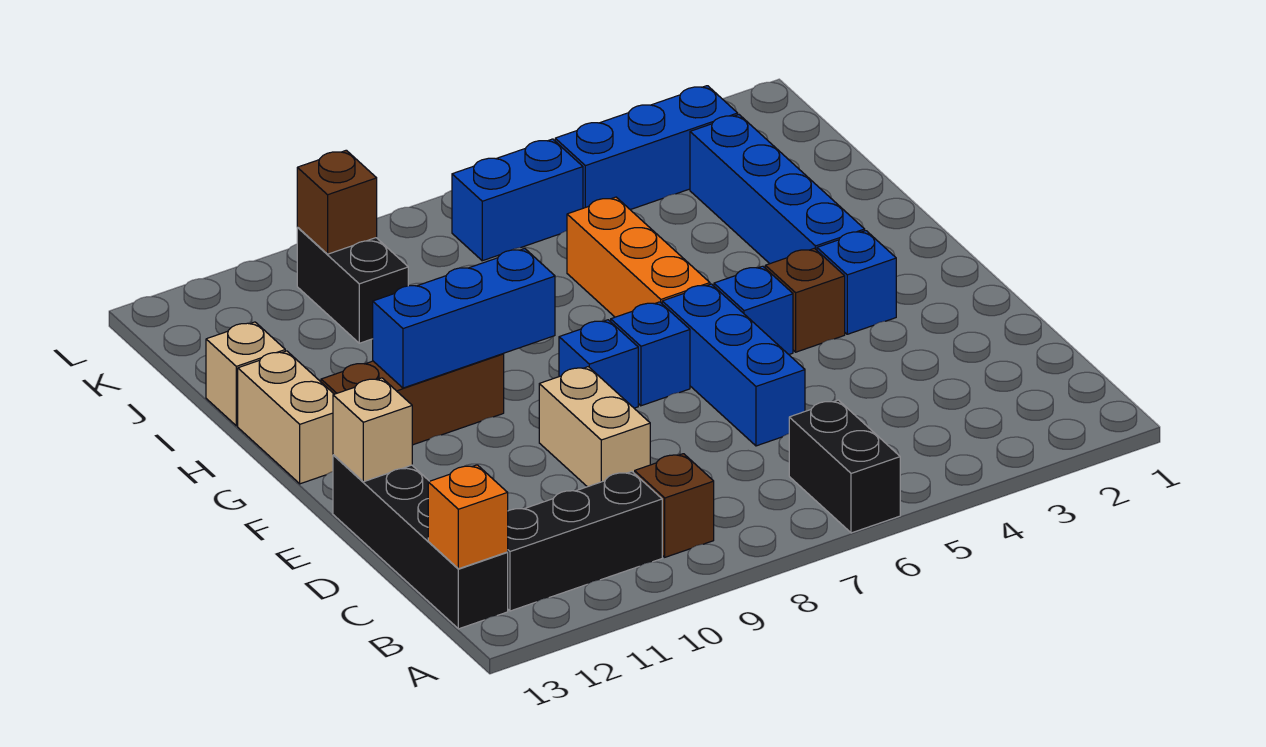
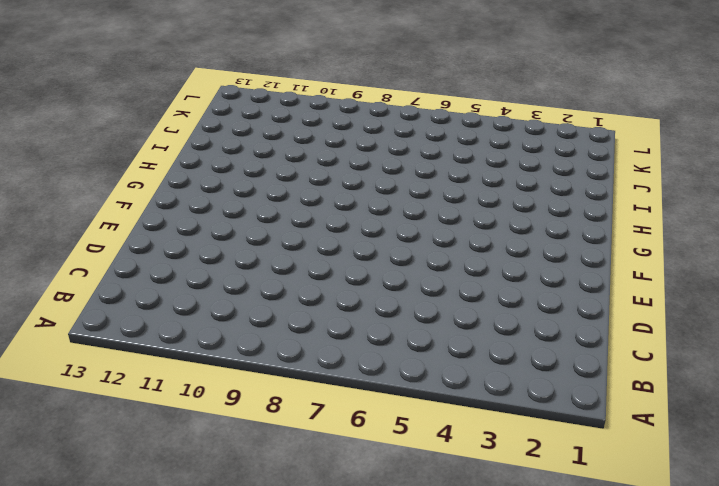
none -> black brick A6:B6 level 1
none -> brown brick B9 level 1
none -> black brick B10:B12 level 1

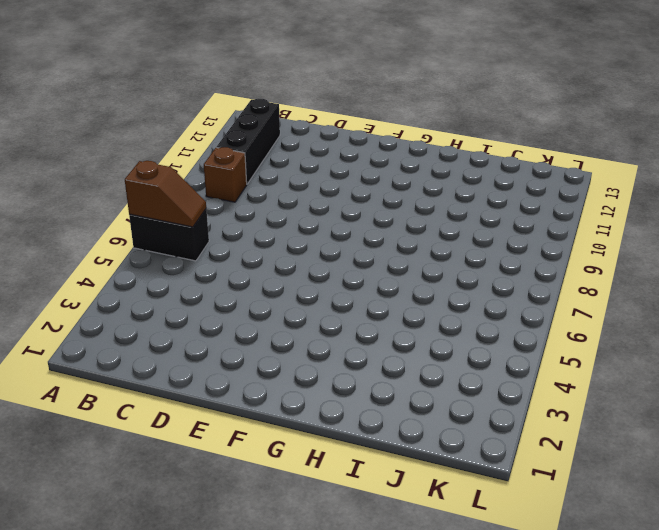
brown slope A6:B6 level 2 top A -> none
none -> black brick B13:E13 level 1
none -> blue brick D6:F6 level 1
none -> tan brick D9:E9 level 1

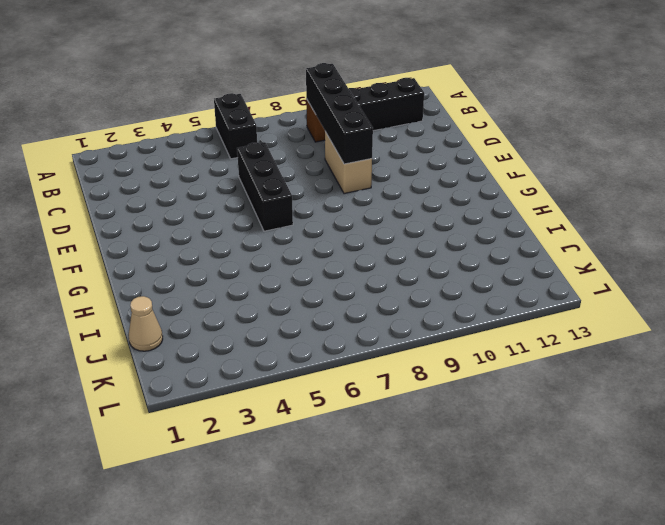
black brick B9:E9 level 2 -> black brick B13:E13 level 1
black brick D6:F6 level 1 -> blue brick D6:F6 level 1
tan cone J1 level 1 -> none
none -> blue brick F3 level 1
none -> brown brick F4 level 1
none -> blue brick F5 level 1

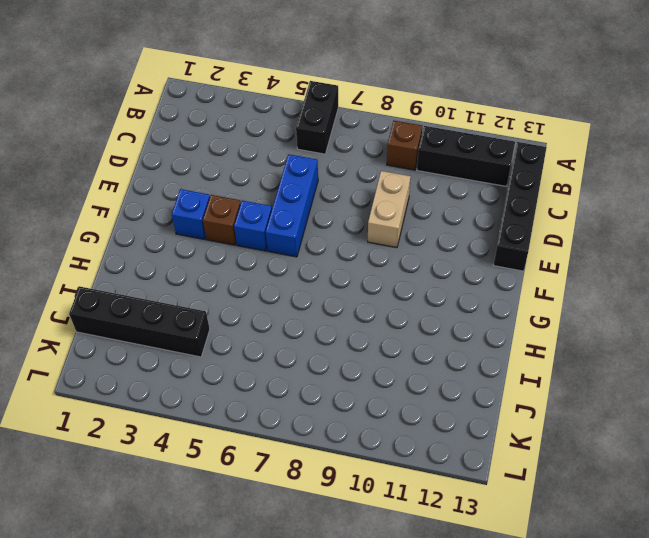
black brick J1:J4 level 1 -> blue brick G3:J3 level 1
none -> blue brick F7 level 1
none -> blue brick F8 level 1
none -> orange brick G6:I6 level 1

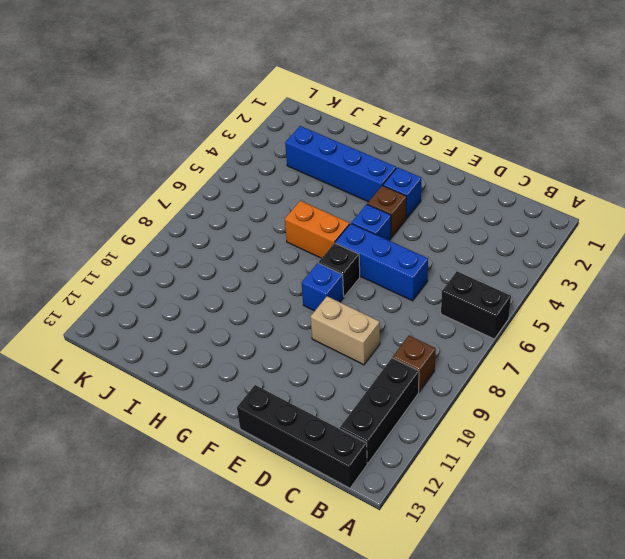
black brick F7 level 1 -> blue brick F7 level 1
orange brick G6:H6 level 1 -> orange brick G6:I6 level 1
none -> brown brick G10:G12 level 1
none -> tan brick G13:H13 level 1
none -> tan brick I13 level 1

